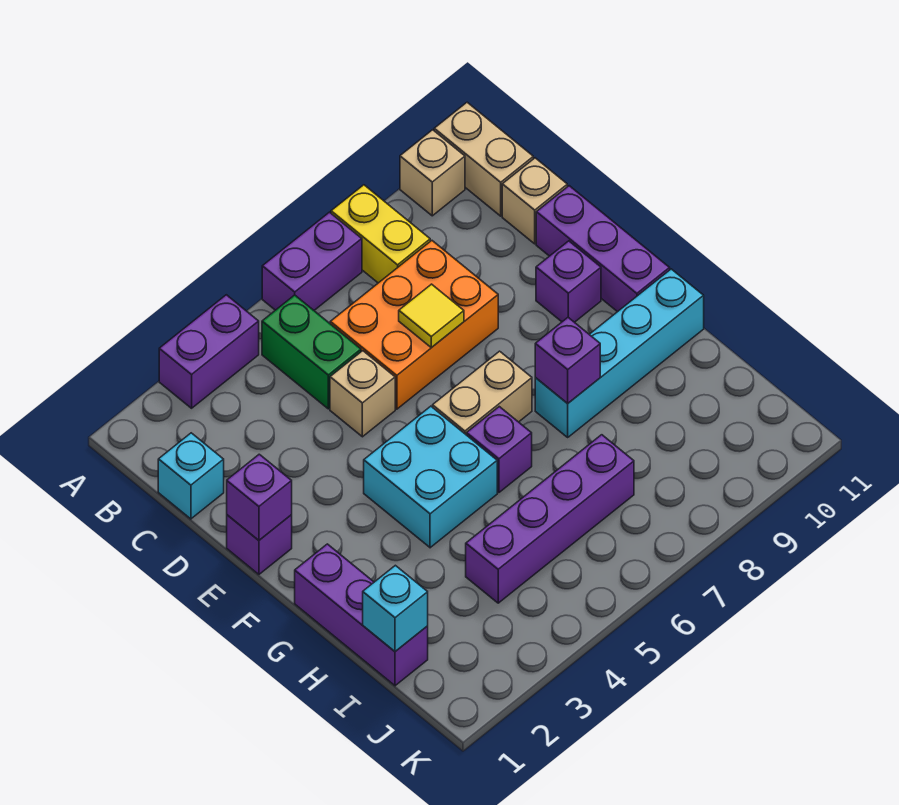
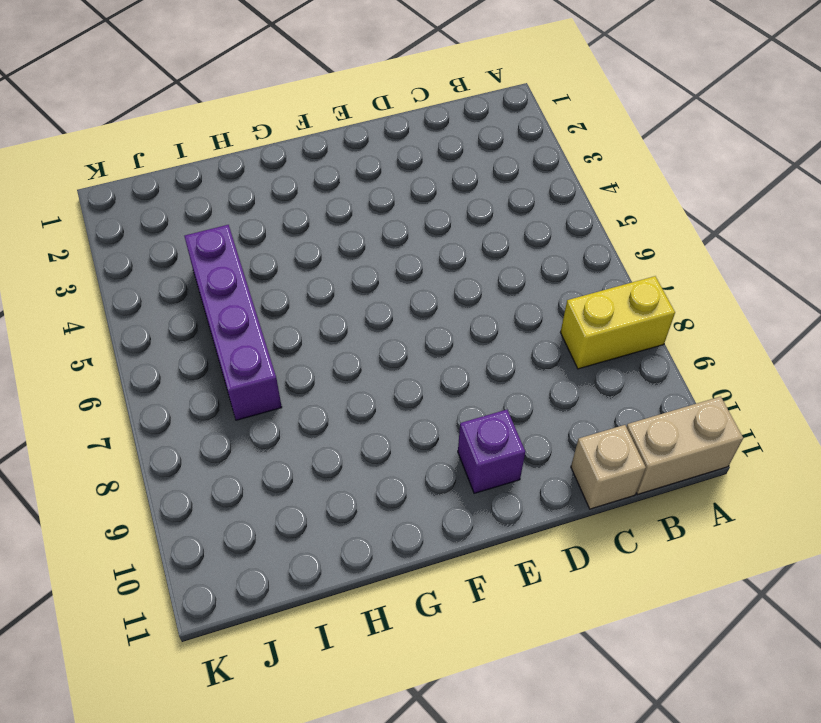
none -> purple brick A3:A4 level 1
none -> purple brick A6:A7 level 1
none -> tan brick A10 level 1

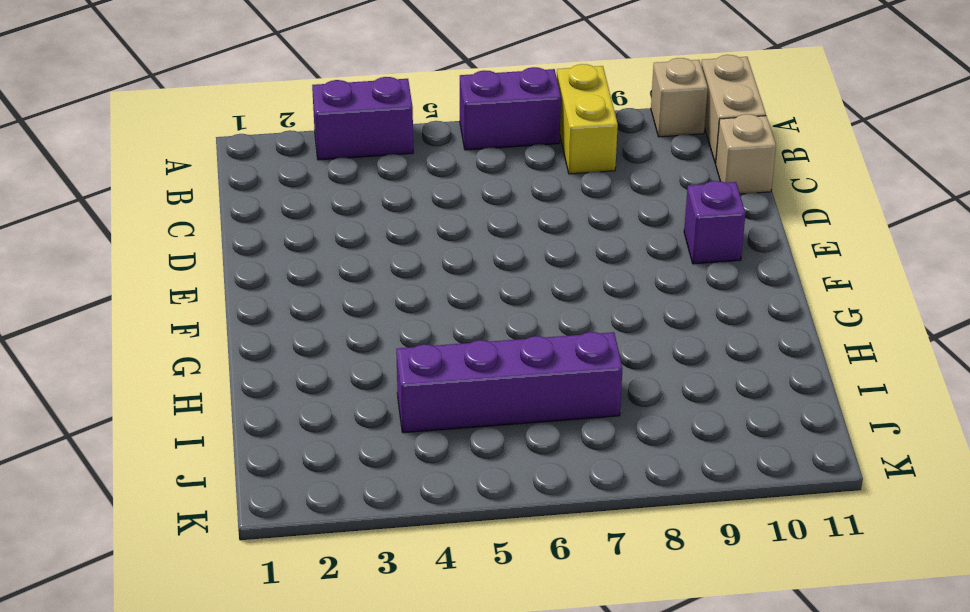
none -> green brick B5:C5 level 1
none -> cyan brick C1 level 1
none -> orange brick C6:D8 level 1

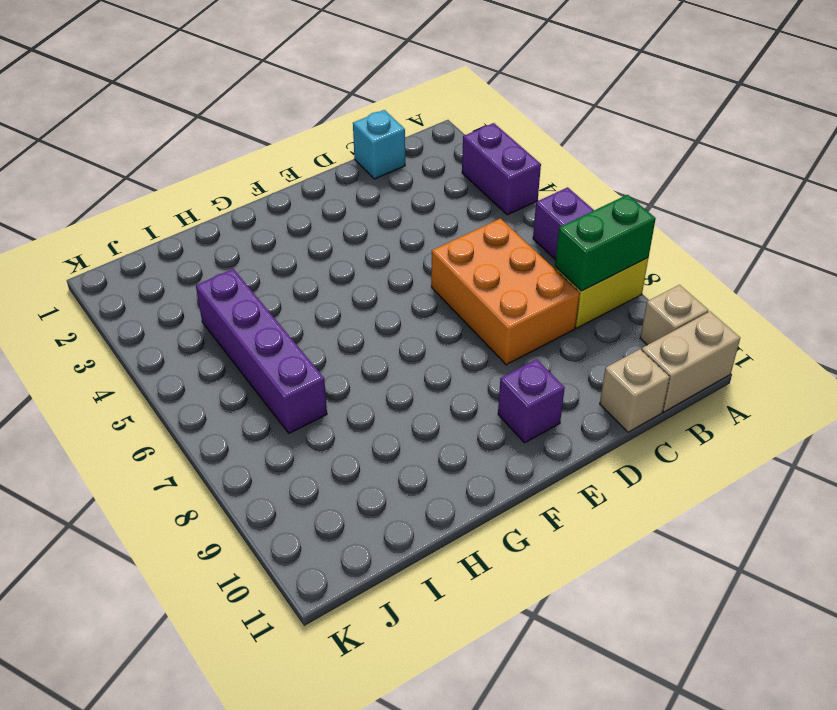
green brick A8:B8 level 2 -> green brick B5:C5 level 1
none -> tan brick D5 level 1
none -> purple brick D11:F11 level 1
none -> purple brick E1 level 1

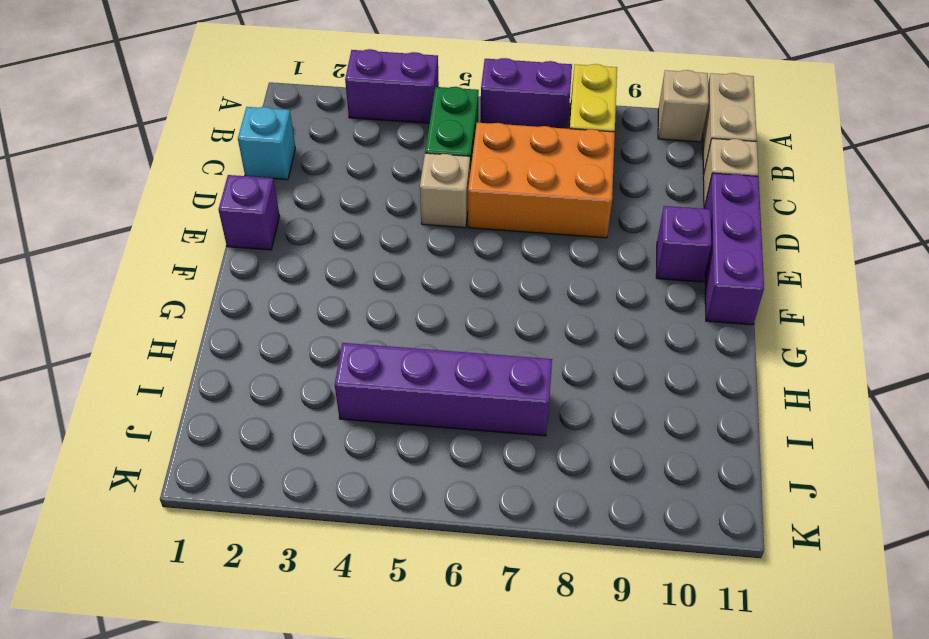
none -> cyan brick F4:G5 level 1
none -> tan brick F6:F7 level 1
none -> purple brick G1:I1 level 1

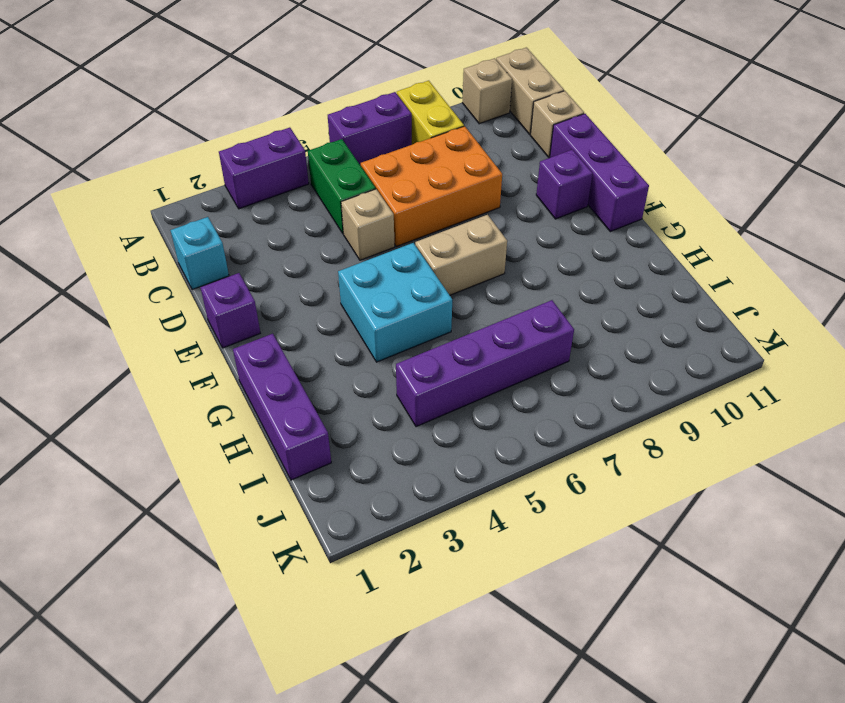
none -> purple brick G6 level 1
none -> cyan brick G8:G11 level 1
none -> yellow tile D7 level 2

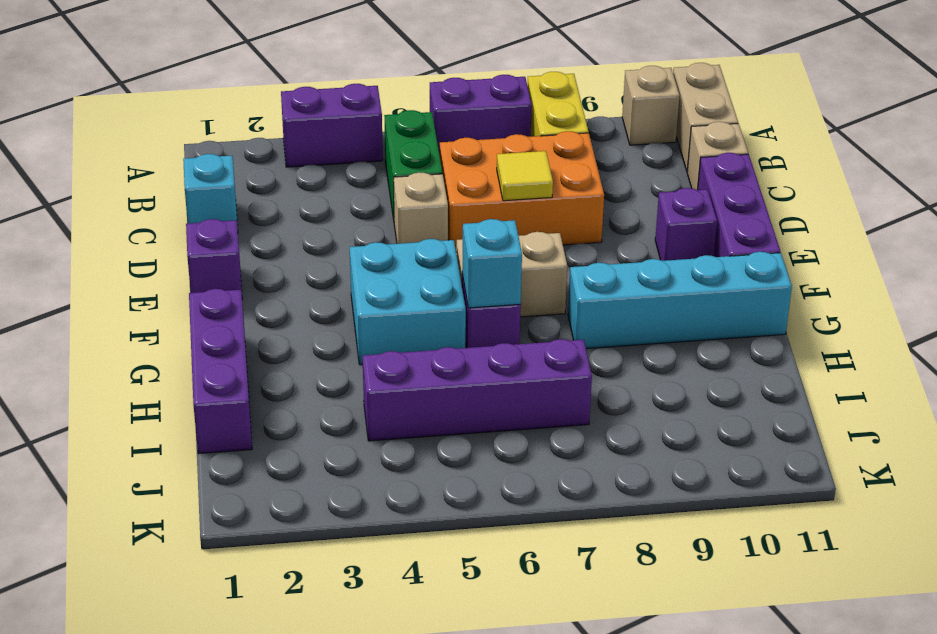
cyan brick G6 level 2 -> cyan brick I1 level 2
none -> purple brick E1 level 2
none -> purple brick G8 level 2

